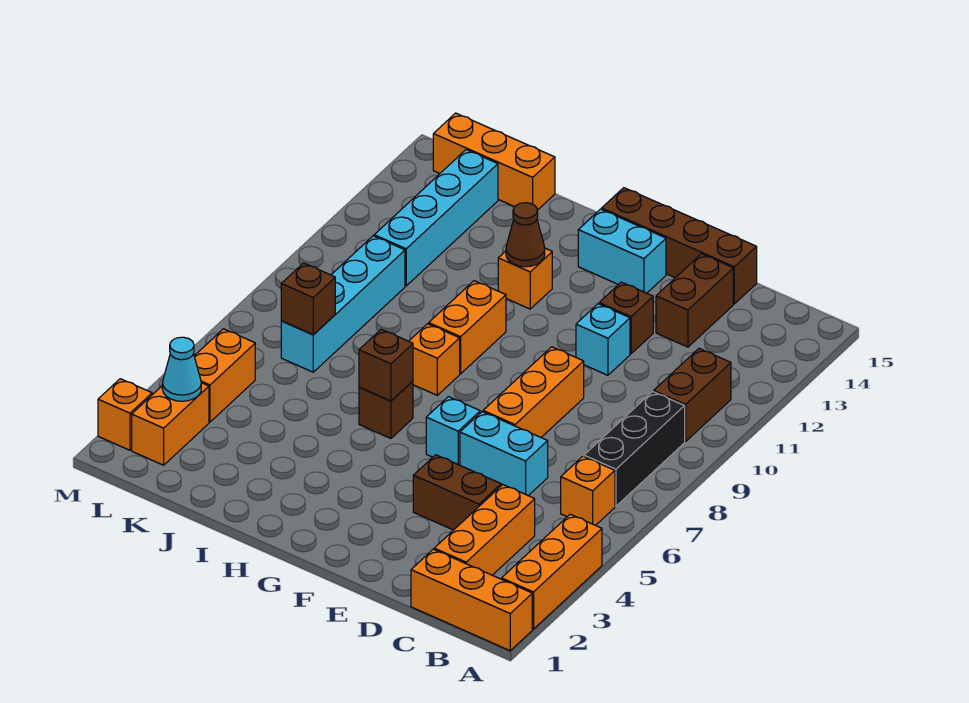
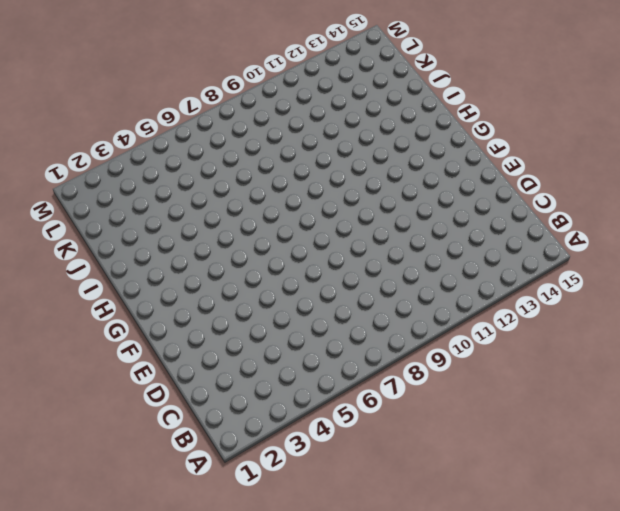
none -> orange brick A1:C1 level 1
none -> orange brick A2:A4 level 1
none -> orange brick B6 level 1

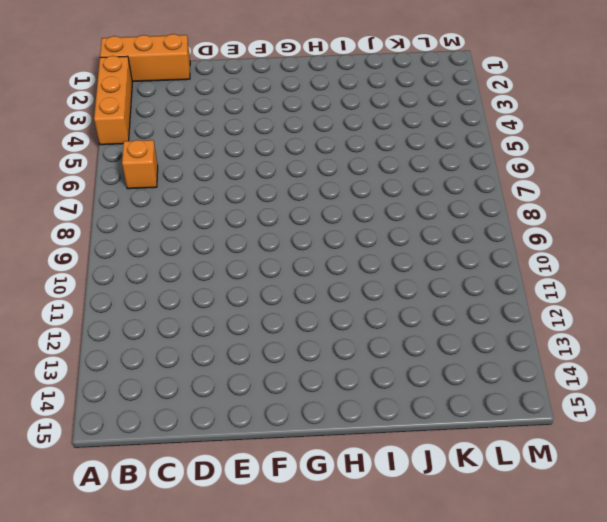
none -> black brick B7:B9 level 1
none -> brown brick B10:B11 level 1
none -> orange brick C2:C4 level 1

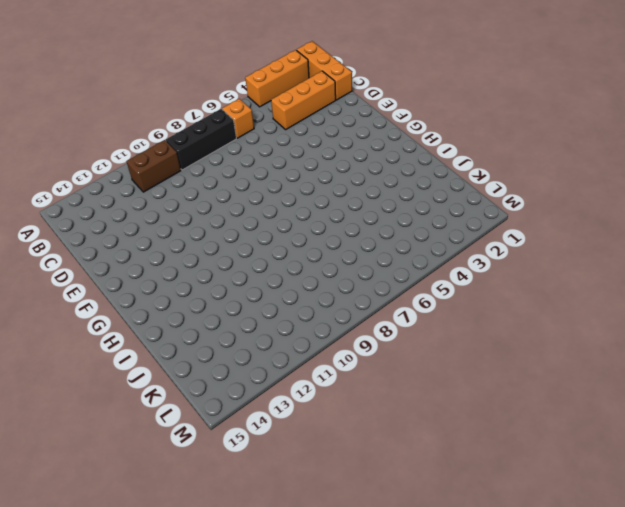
none -> brown brick D4:E4 level 1
none -> cyan brick D6:E6 level 1
none -> brown brick D13:D14 level 1

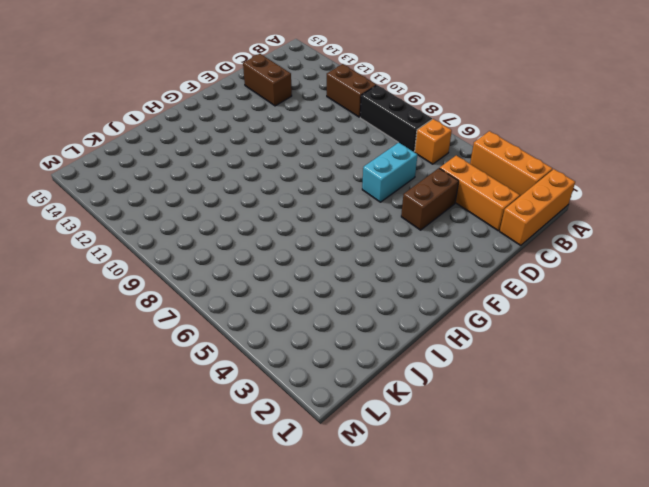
none -> brown brick D15:G15 level 1
none -> orange brick E7:E9 level 1
none -> cyan brick E11 level 1

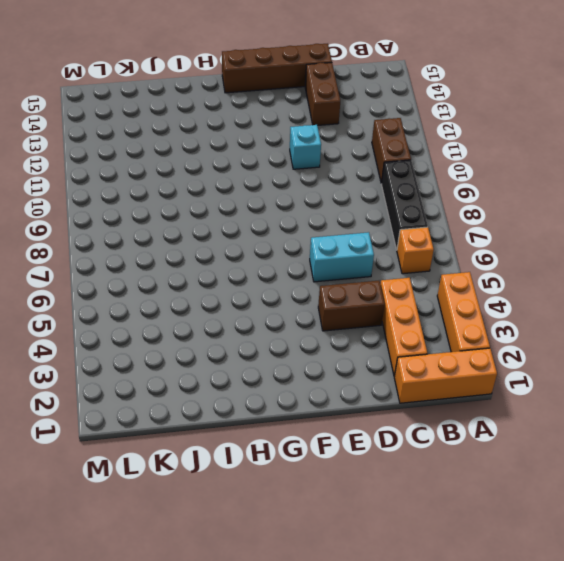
none -> orange brick E7:E9 level 1
none -> brown brick E12 level 1
none -> cyan brick F6 level 1

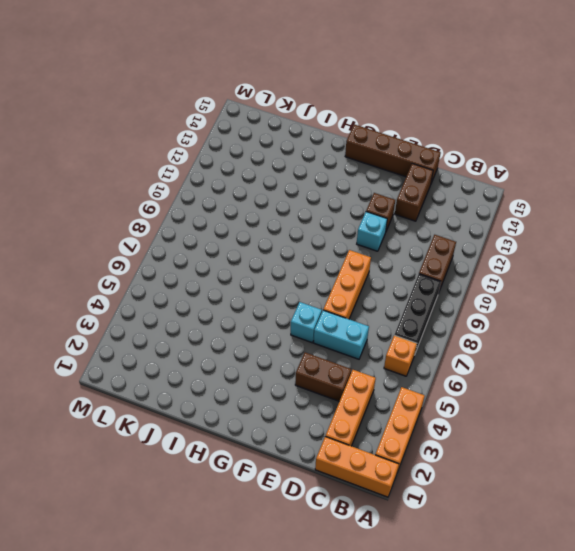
none -> cyan brick F14:G14 level 1
none -> brown brick H6 level 1
none -> orange brick H8 level 1

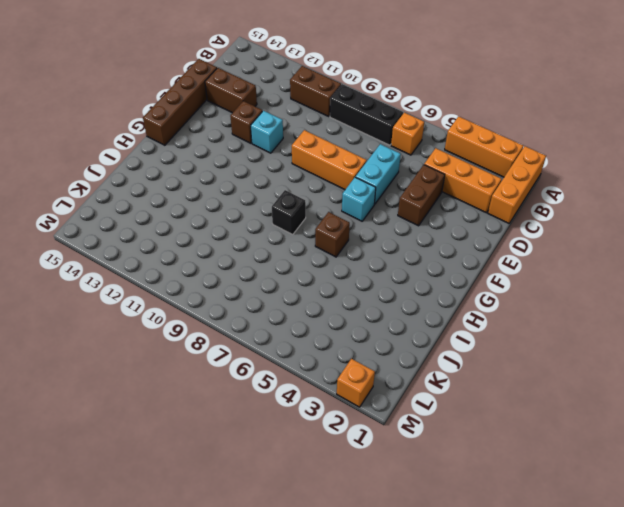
black brick H8 level 1 -> orange brick H8 level 1
none -> cyan brick F14:G14 level 1
none -> orange brick H9:H10 level 1
none -> orange brick H12 level 1

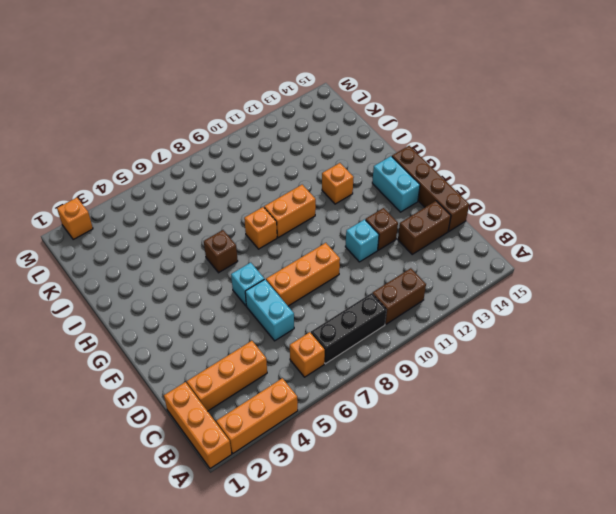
none -> brown brick D4:E4 level 1
none -> orange brick J15:L15 level 1
none -> cyan brick K7:K10 level 1

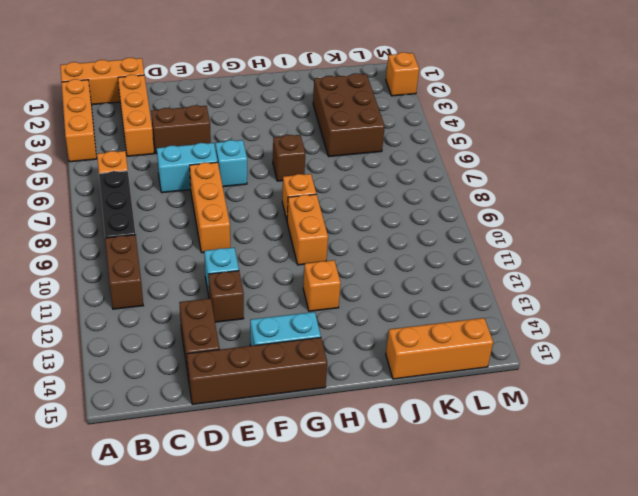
brown brick J3:K5 level 1 -> none
none -> cyan brick K7:K10 level 1
none -> cyan brick K11:K14 level 1
none -> orange brick L2:L3 level 1

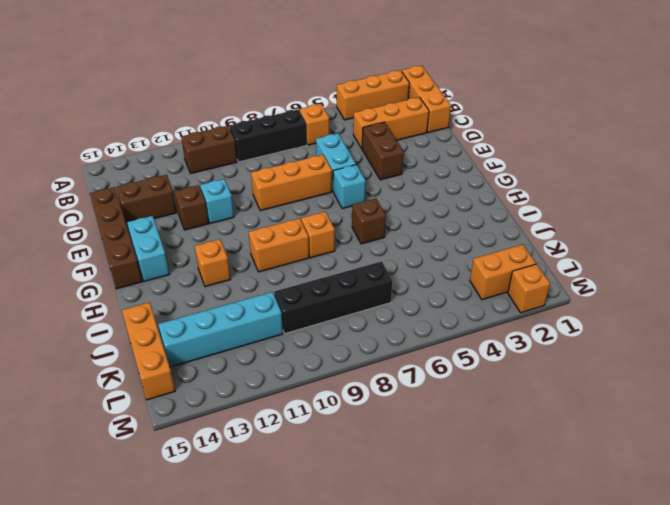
black brick K7:K10 level 1 -> cyan brick K7:K10 level 1
none -> orange brick L4:L5 level 1
none -> brown brick H6 level 2
none -> brown cone H12 level 2

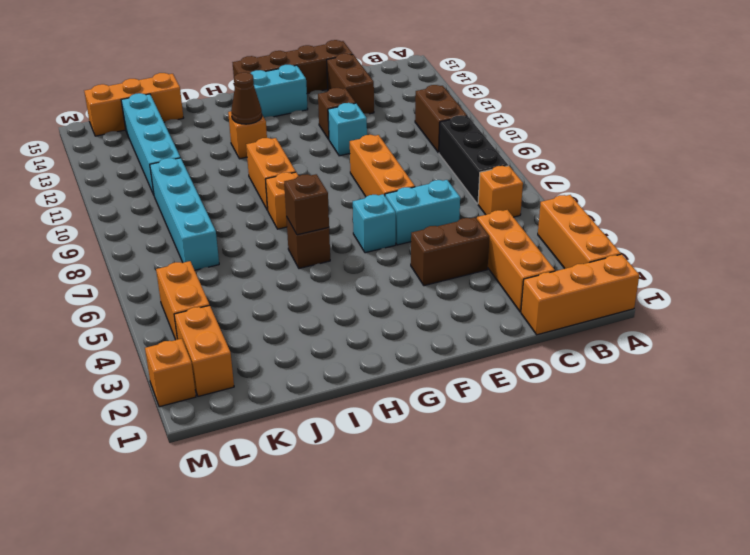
none -> brown brick K7 level 2
none -> cyan cone L3 level 2

